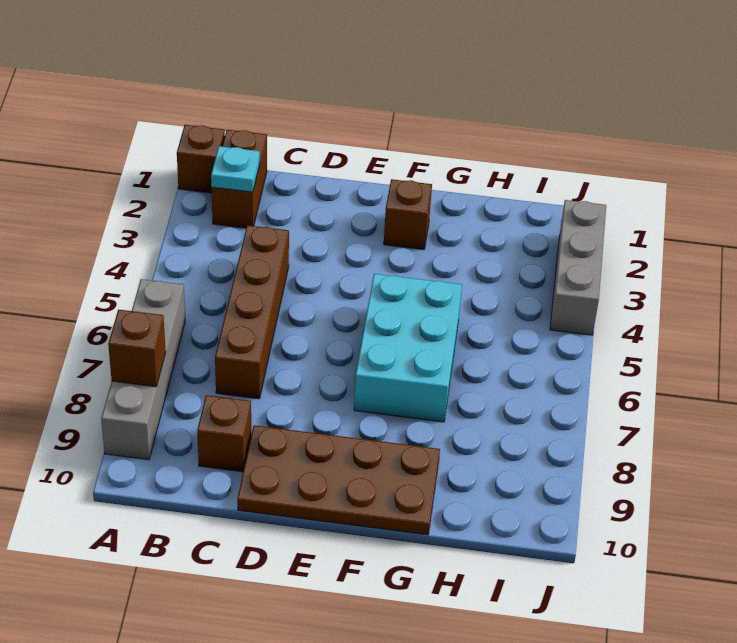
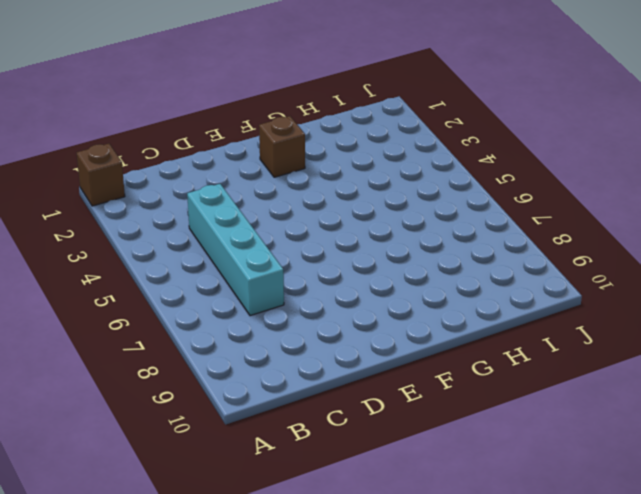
cyan brick C4:C7 level 1 -> brown brick C4:C7 level 1
none -> grey brick A6:A9 level 1
none -> brown brick B1:B2 level 1

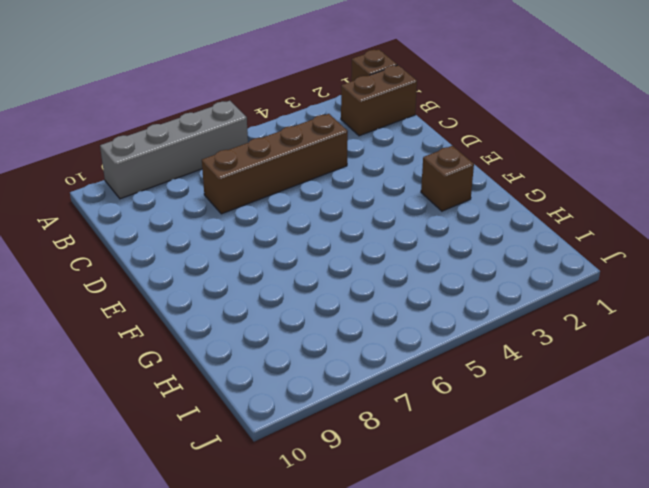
none -> brown brick C9 level 1
none -> brown plate D9:G10 level 1

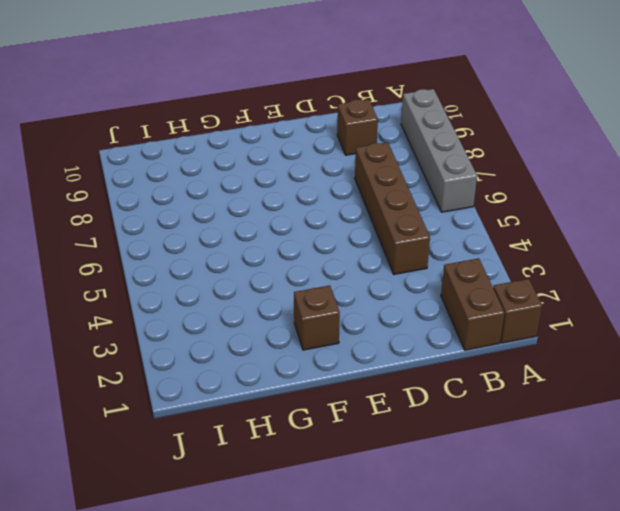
none -> brown plate D9:G10 level 1
none -> cyan brick F5:G7 level 1

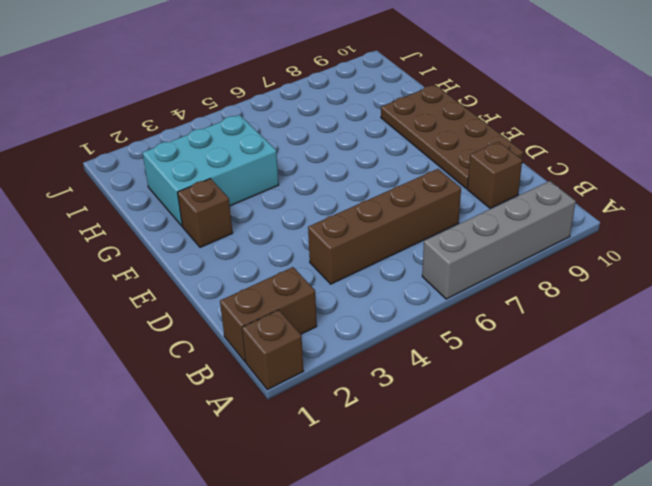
cyan brick G2:H4 level 1 -> cyan brick F5:G7 level 1
none -> grey brick J2:J4 level 1
none -> brown brick A8 level 2

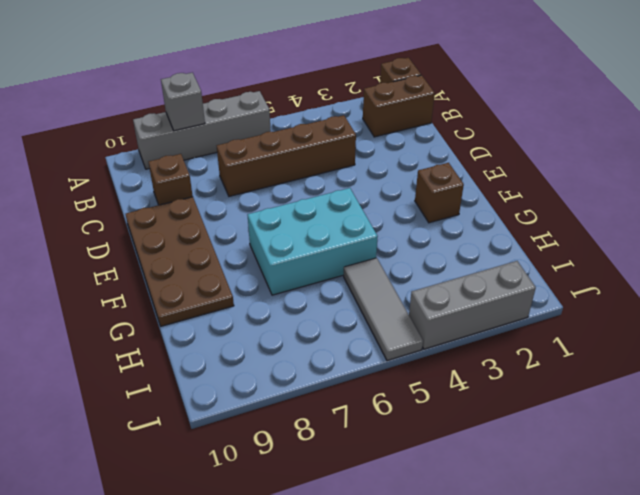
grey brick A8 level 2 -> brown brick A8 level 2
grey tile H5:J5 level 1 -> none
none -> cyan plate B2 level 2

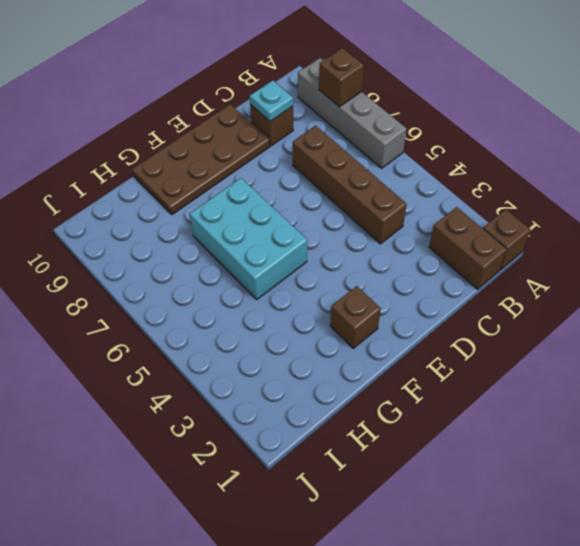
cyan plate C9 level 2 -> cyan plate B2 level 2
none -> grey brick J2:J4 level 1

